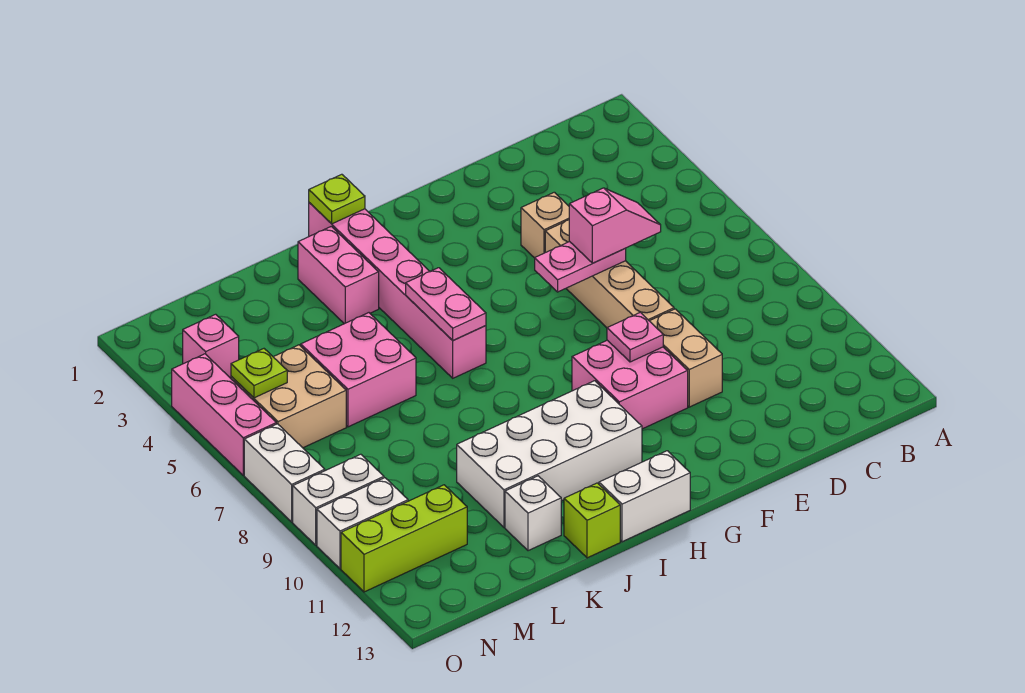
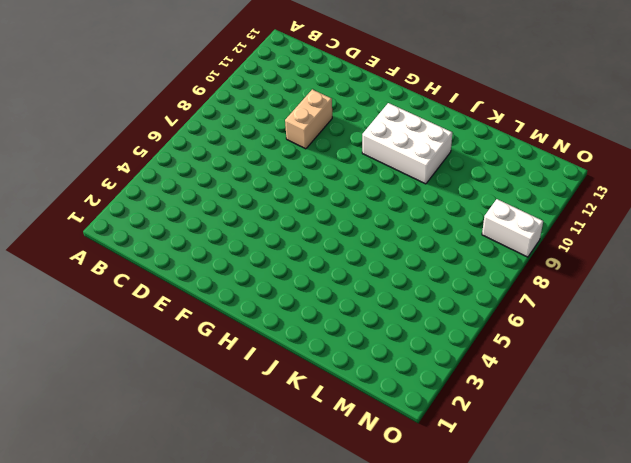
white brick H10:J11 level 1 -> white brick H10:K11 level 1
none -> tan brick E4 level 1
none -> tan brick E5:E8 level 1
none -> pink brick F9:G10 level 1

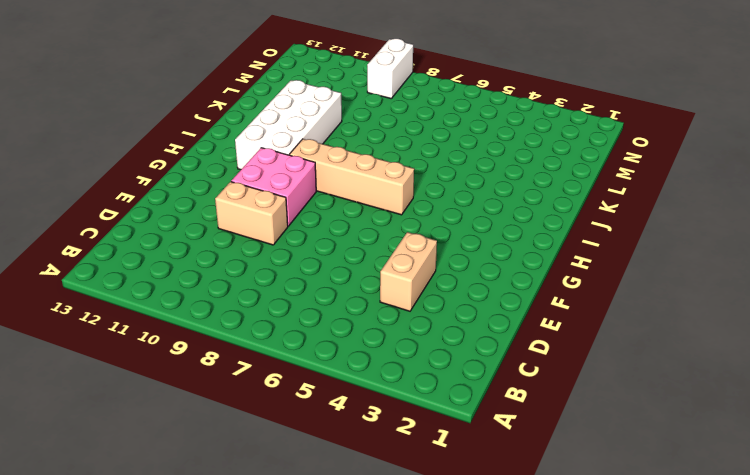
tan brick D4:E4 level 1 -> tan brick E4 level 1
tan brick H6:H9 level 1 -> tan brick E5:E8 level 1
none -> white brick H13:I13 level 1
none -> pink brick I1:I6 level 1
none -> pink brick J2:J3 level 1

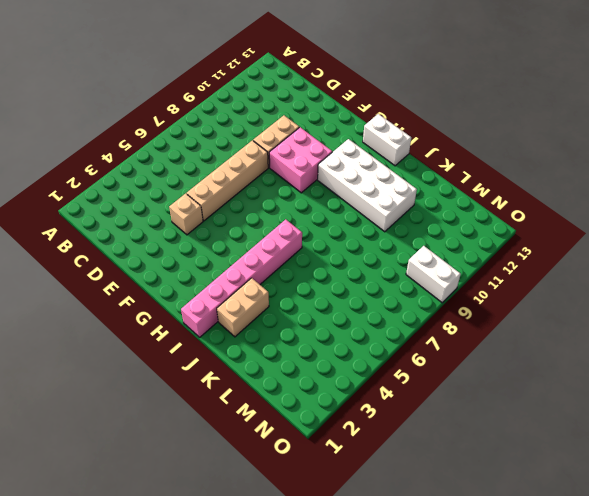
tan brick J2:J3 level 1 -> pink brick J2:J3 level 1
none -> lime brick J13 level 1
none -> pink brick K5:L6 level 1
none -> white brick K12 level 1

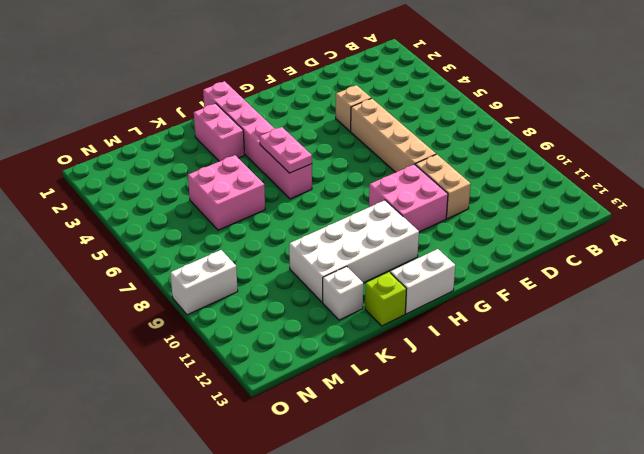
none -> tan brick M5:N6 level 1
none -> lime brick M11:O11 level 1
none -> pink brick N3 level 1

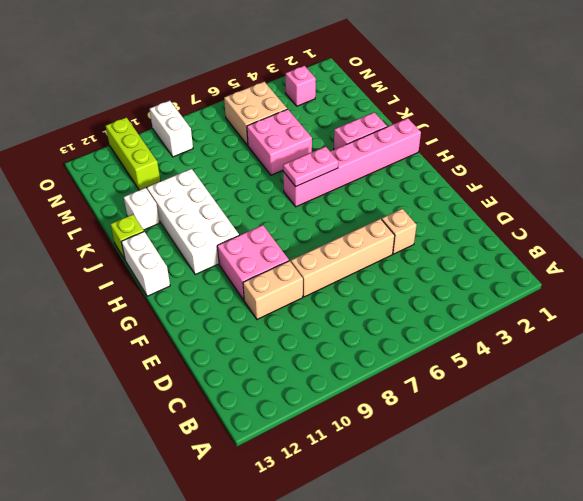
none -> white brick N10:O10 level 1
none -> pink brick O4:O6 level 1
none -> white brick O7:O8 level 1

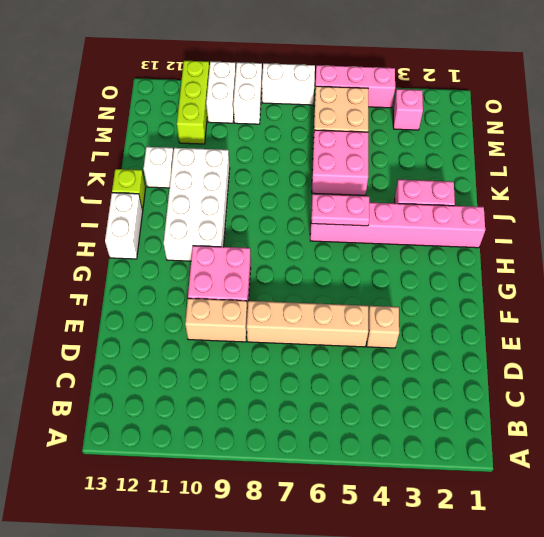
none -> pink plate E6:F6 level 2
none -> pink plate F9 level 2
none -> lime plate I1 level 2

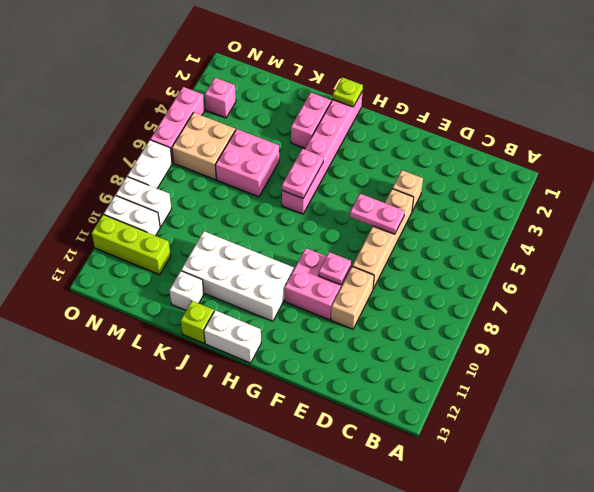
none -> lime plate N5 level 2
none -> pink slope D6:E6 level 3 top E

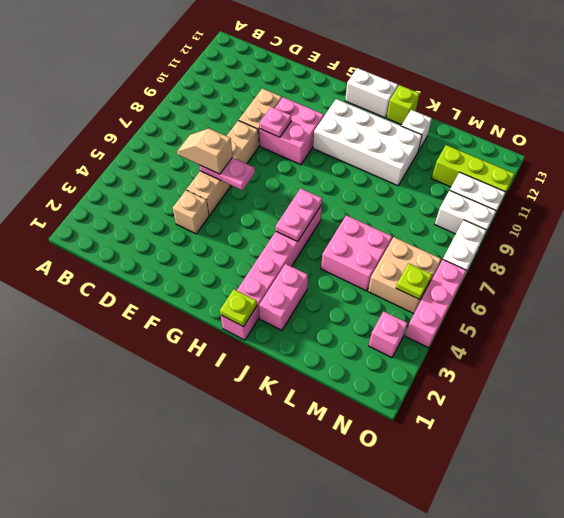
tan slope D6:E6 level 3 top E -> pink slope D6:E6 level 3 top E

